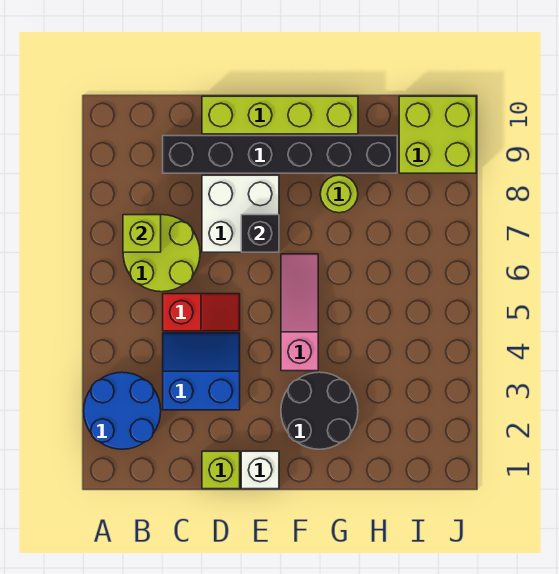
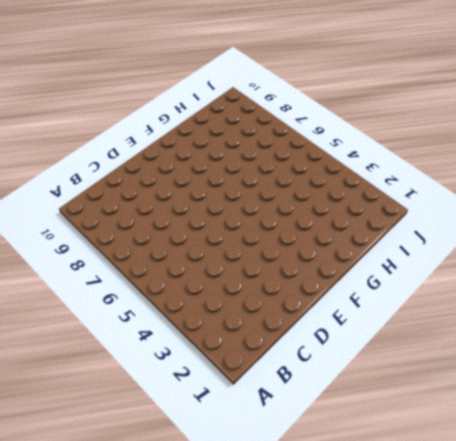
none -> blue round brick A2:B3 level 1
none -> lime round brick B6:C7 level 1
none -> blue slope C3:D4 level 1 top 3

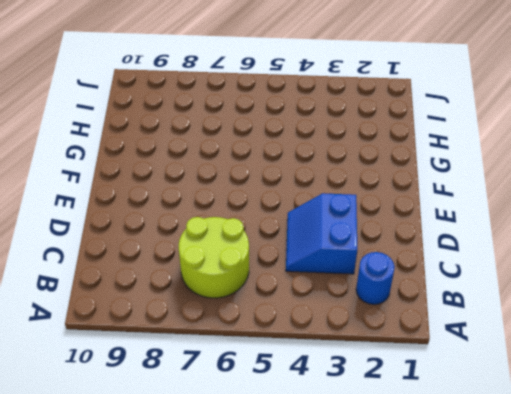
blue round brick B2 level 1 -> blue round brick A2:B3 level 1
none -> red slope C5:D5 level 1 top C
none -> black brick C9:H9 level 1
none -> lime brick D1 level 1

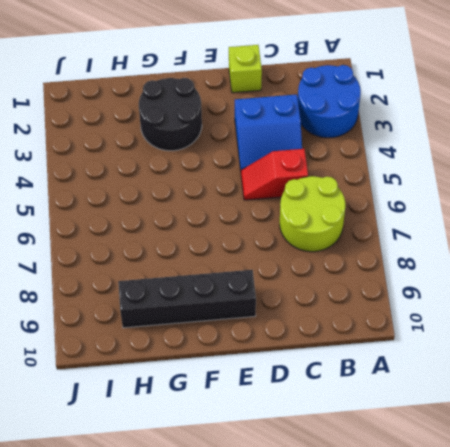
black brick E9:H9 level 1 -> black brick C9:H9 level 1
none -> white brick D7:E8 level 1
none -> lime brick D10:G10 level 1
none -> white brick E1 level 1

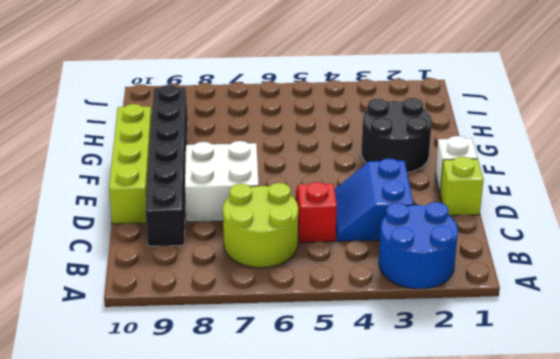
none -> pink slope F4:F6 level 1 top 4
none -> lime round brick G8 level 1
none -> lime brick I9:J10 level 1

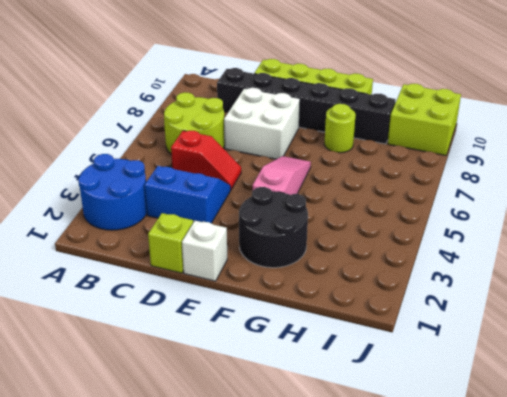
none -> lime brick B7 level 2
none -> black brick E7 level 2

